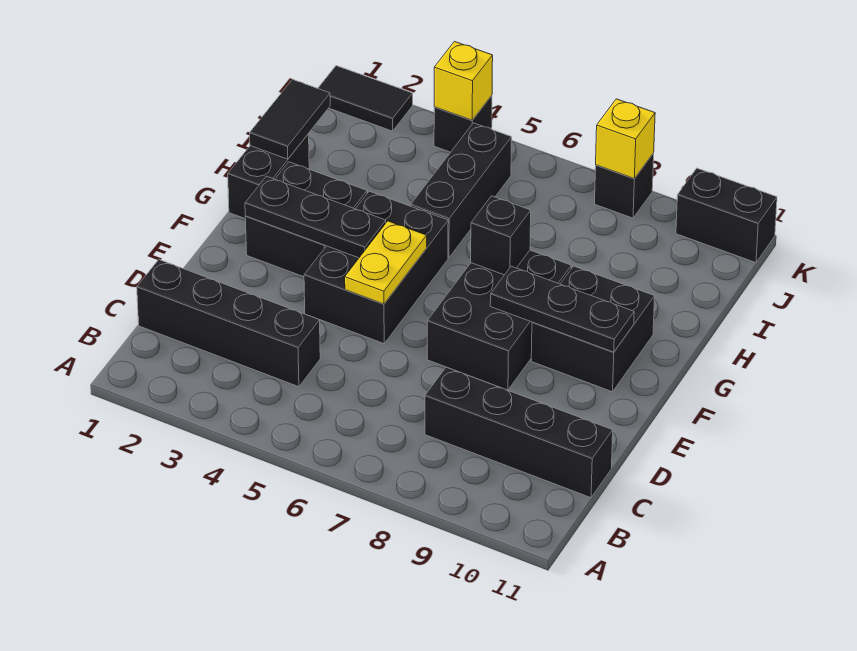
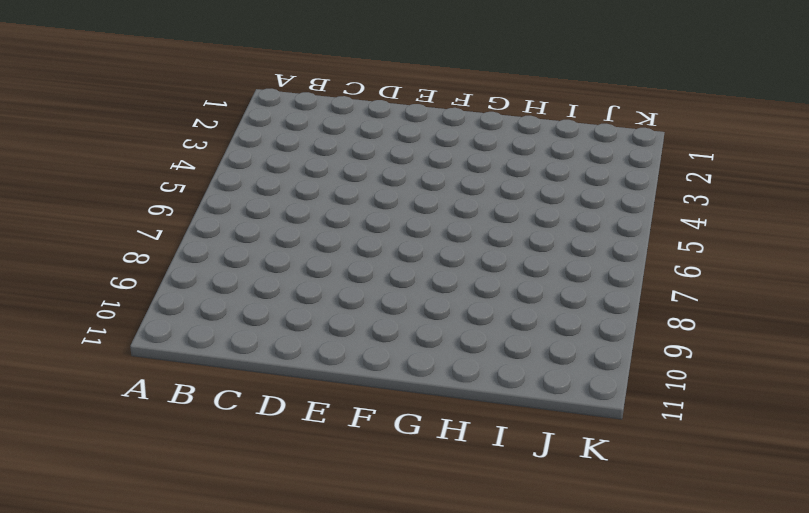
none -> black brick C1:C4 level 1
none -> black brick C8:C11 level 1
none -> black brick E4:G5 level 1

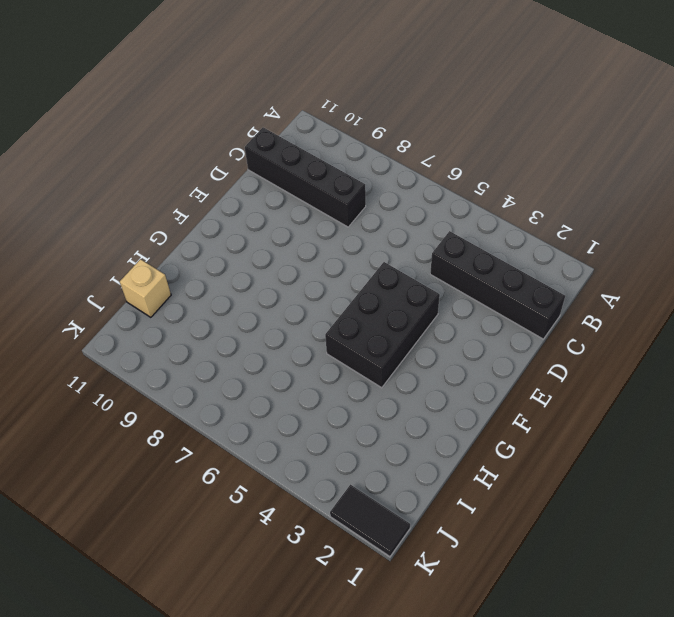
tan brick I11 level 1 -> none
none -> black brick E7:G8 level 1
none -> black brick F2:G3 level 1
none -> black brick F9:G10 level 1

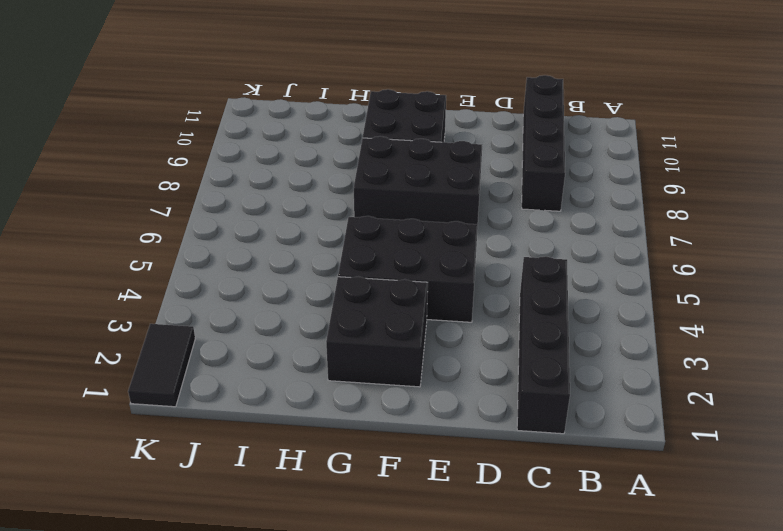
none -> black brick G1:H1 level 1
none -> black brick H5:J5 level 1
none -> black brick K4 level 1

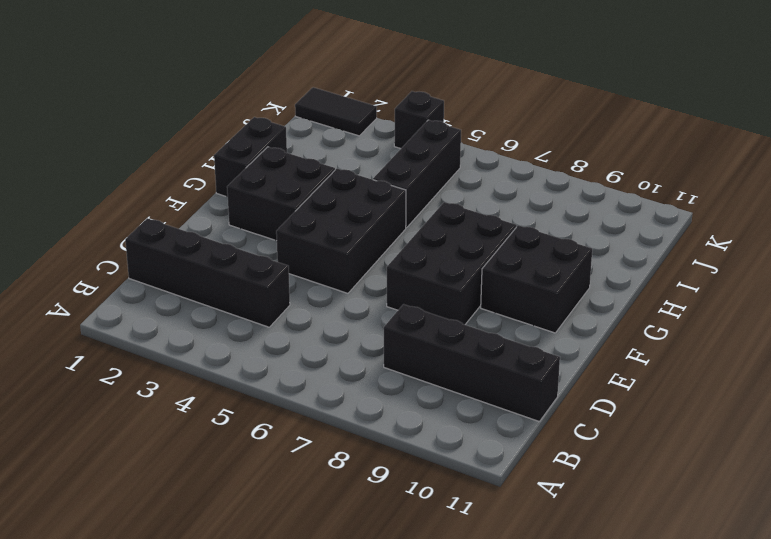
none -> black brick K8 level 1
none -> black brick K10:K11 level 1
none -> yellow plate E5:F5 level 2

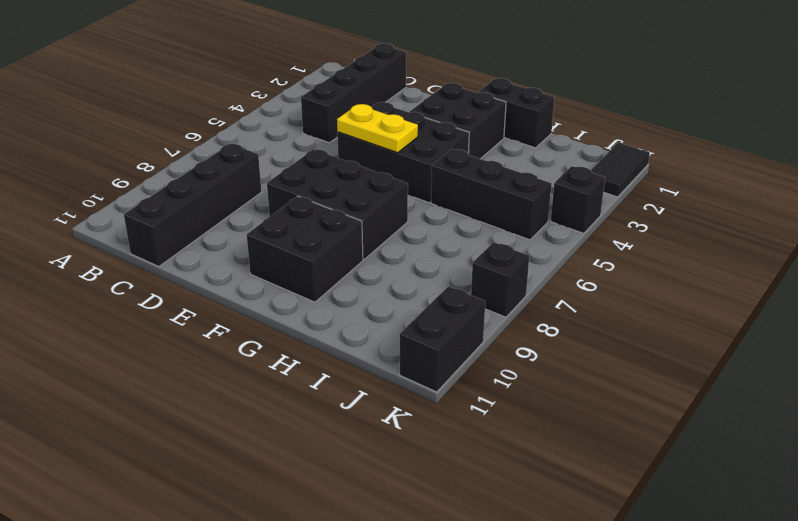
none -> black plate F2:F4 level 2
none -> black plate F8:F10 level 2
none -> black brick G7 level 2

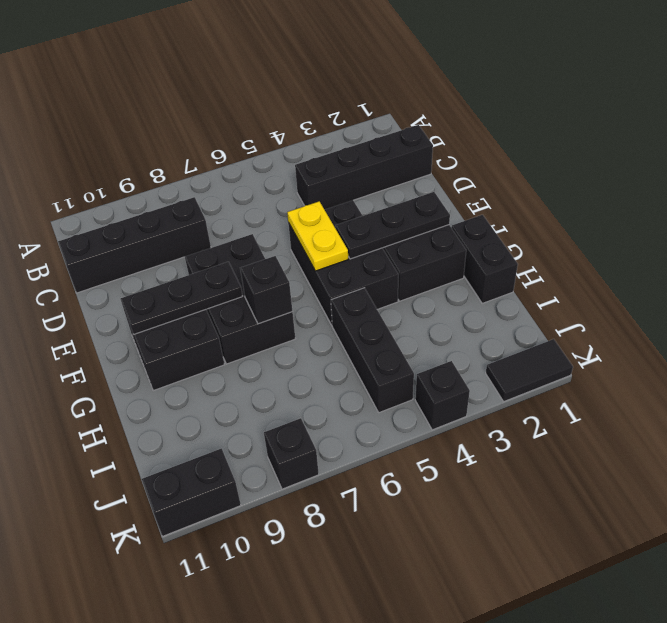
none -> black tile H1:I1 level 2
none -> yellow brick K4 level 2
none -> yellow brick K8 level 2

